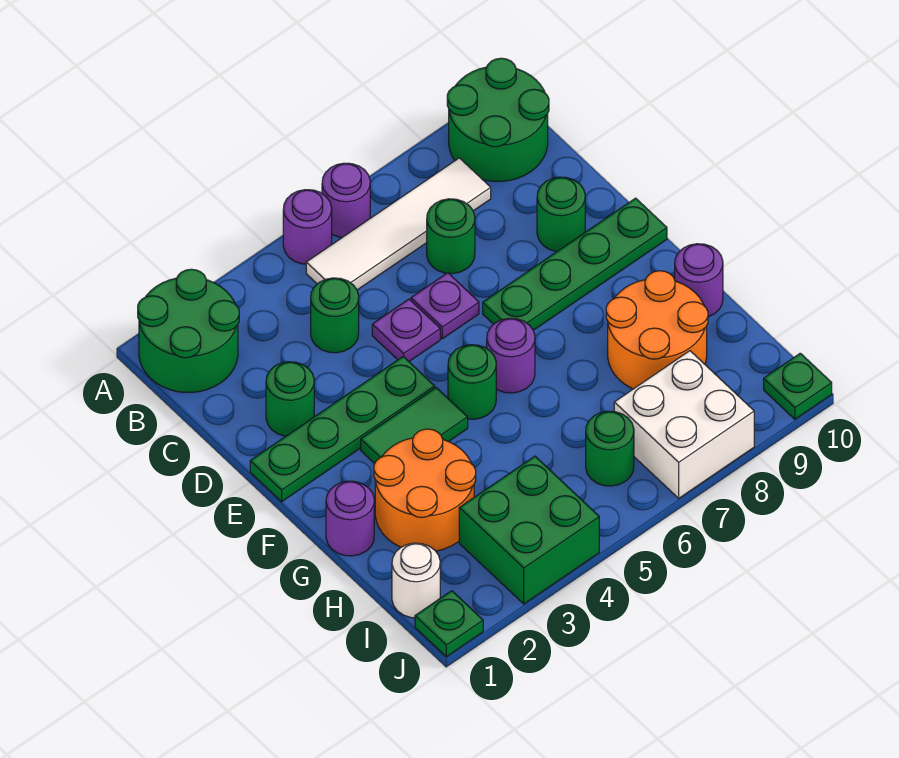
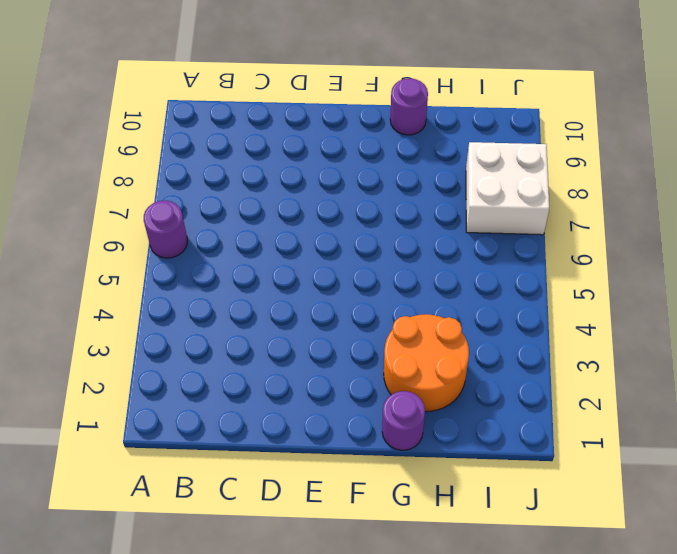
none -> green round brick A1:B2 level 1
none -> purple round brick A5 level 1
none -> green round brick A9:B10 level 1

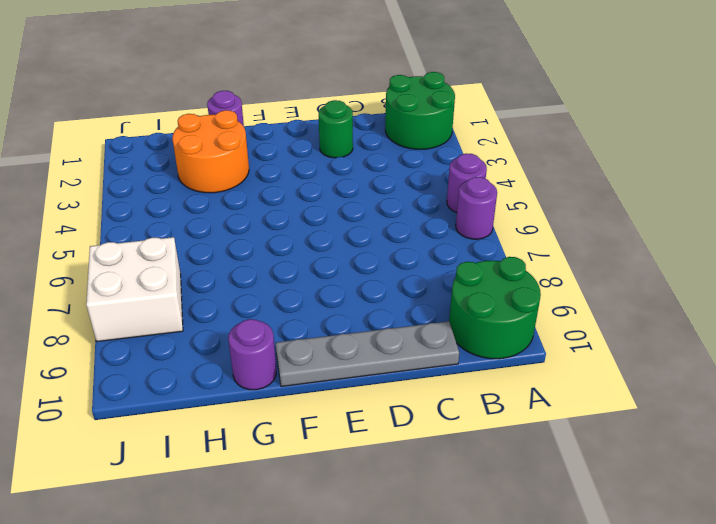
grey plate C10:F10 level 1 -> green plate E7:E10 level 1
none -> white tile B5:B8 level 1
none -> green round brick C4 level 1
none -> green round brick C7 level 1

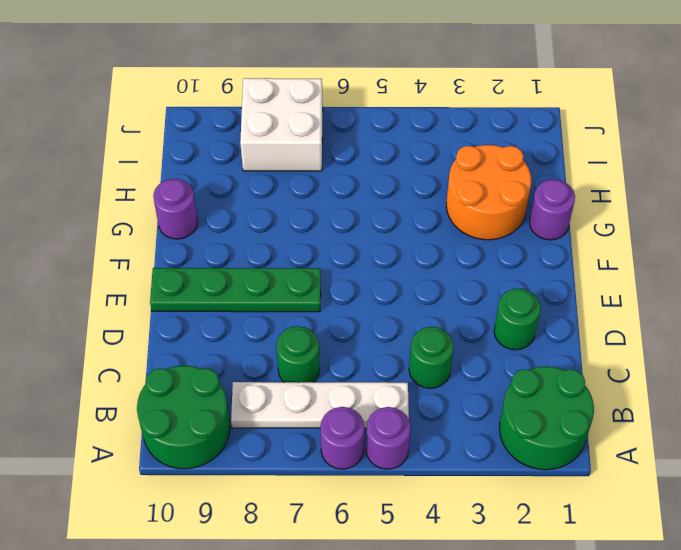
white plate B5:B8 level 1 -> white tile B5:B8 level 1
none -> purple plate D5 level 1
none -> purple plate D6 level 1
none -> green round brick D9 level 1

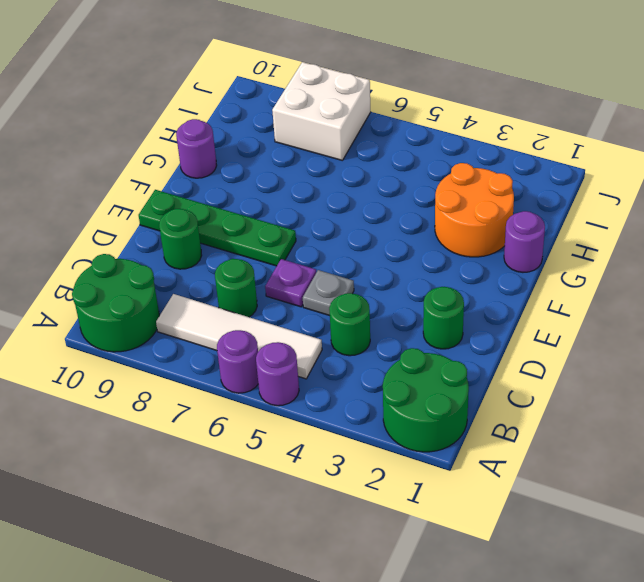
grey plate D5 level 1 -> purple plate D5 level 1
none -> green plate E1:E4 level 1
none -> green tile F3:F4 level 1
none -> green round brick F5 level 1

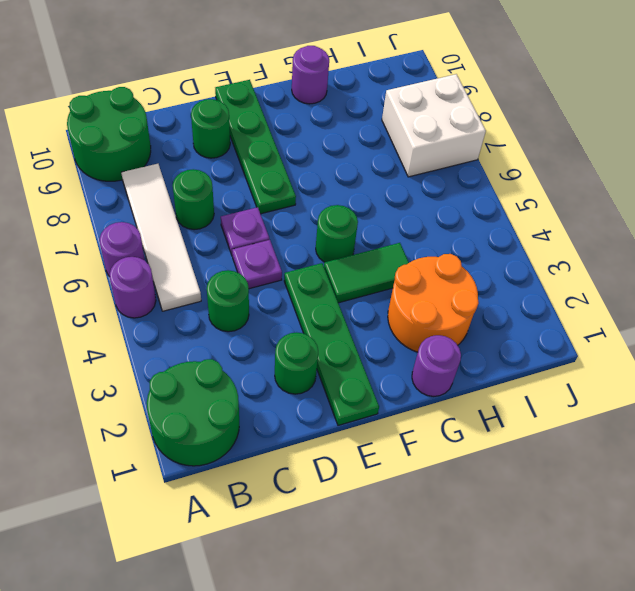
green tile F4:G4 level 1 -> green tile F3:F4 level 1
none -> purple round brick F6 level 1
none -> orange round brick G8:H9 level 1
none -> white round brick I1 level 1

